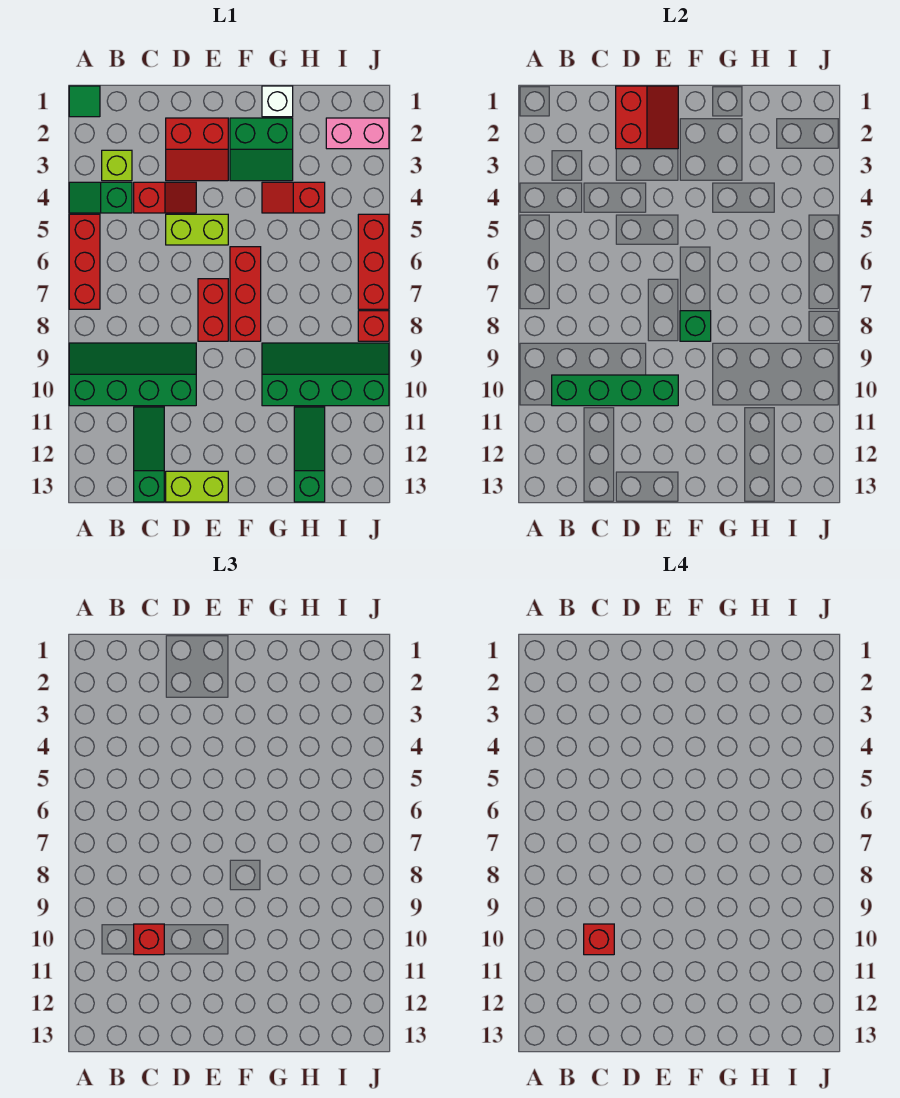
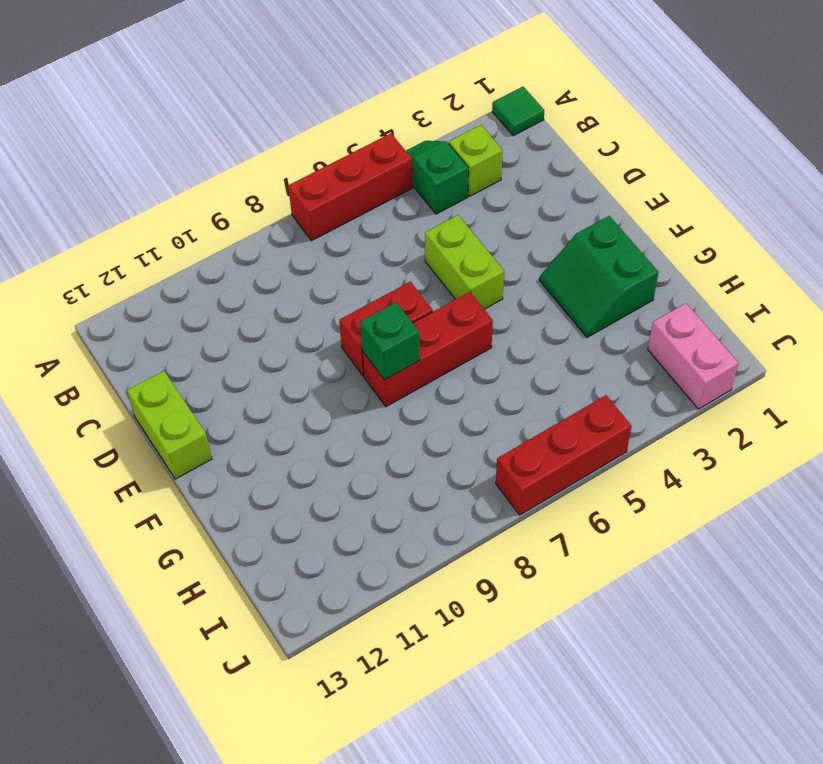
none -> green slope A9:D10 level 1 top 10
none -> red slope C4:D4 level 1 top C
none -> green slope C11:C13 level 1 top 13

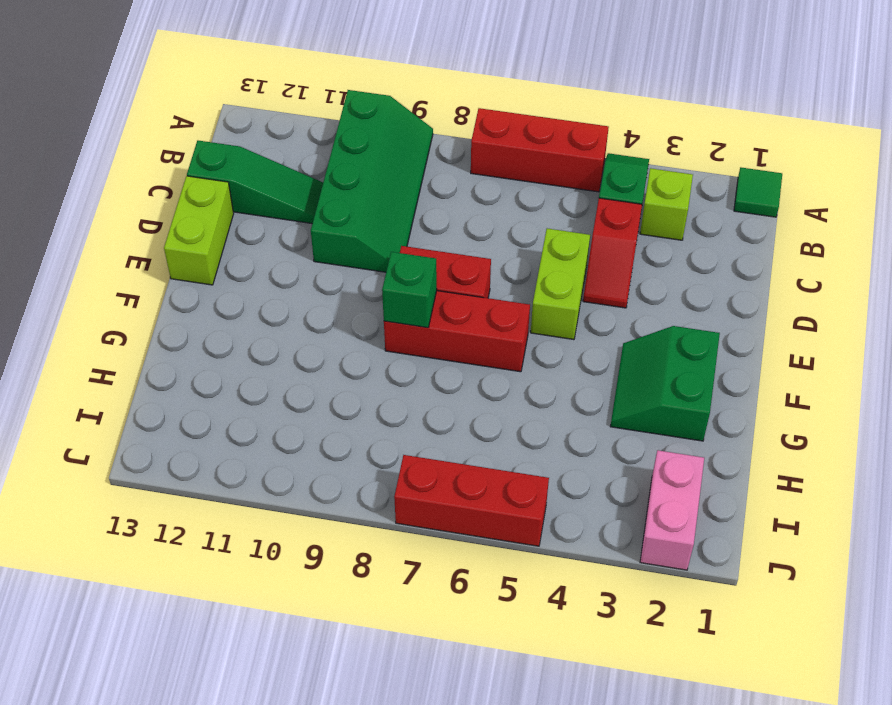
none -> red slope D2:E3 level 1 top 2
none -> white brick G1 level 1
none -> red slope G4:H4 level 1 top H

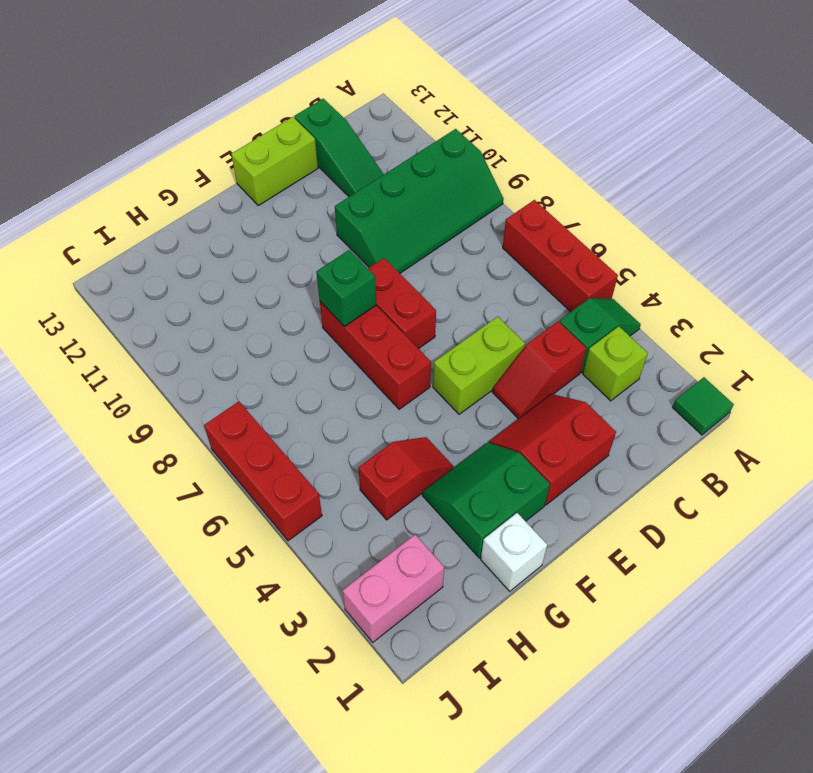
none -> green slope G9:J10 level 1 top 10
none -> green slope H11:H13 level 1 top 13
none -> red brick J8 level 1

